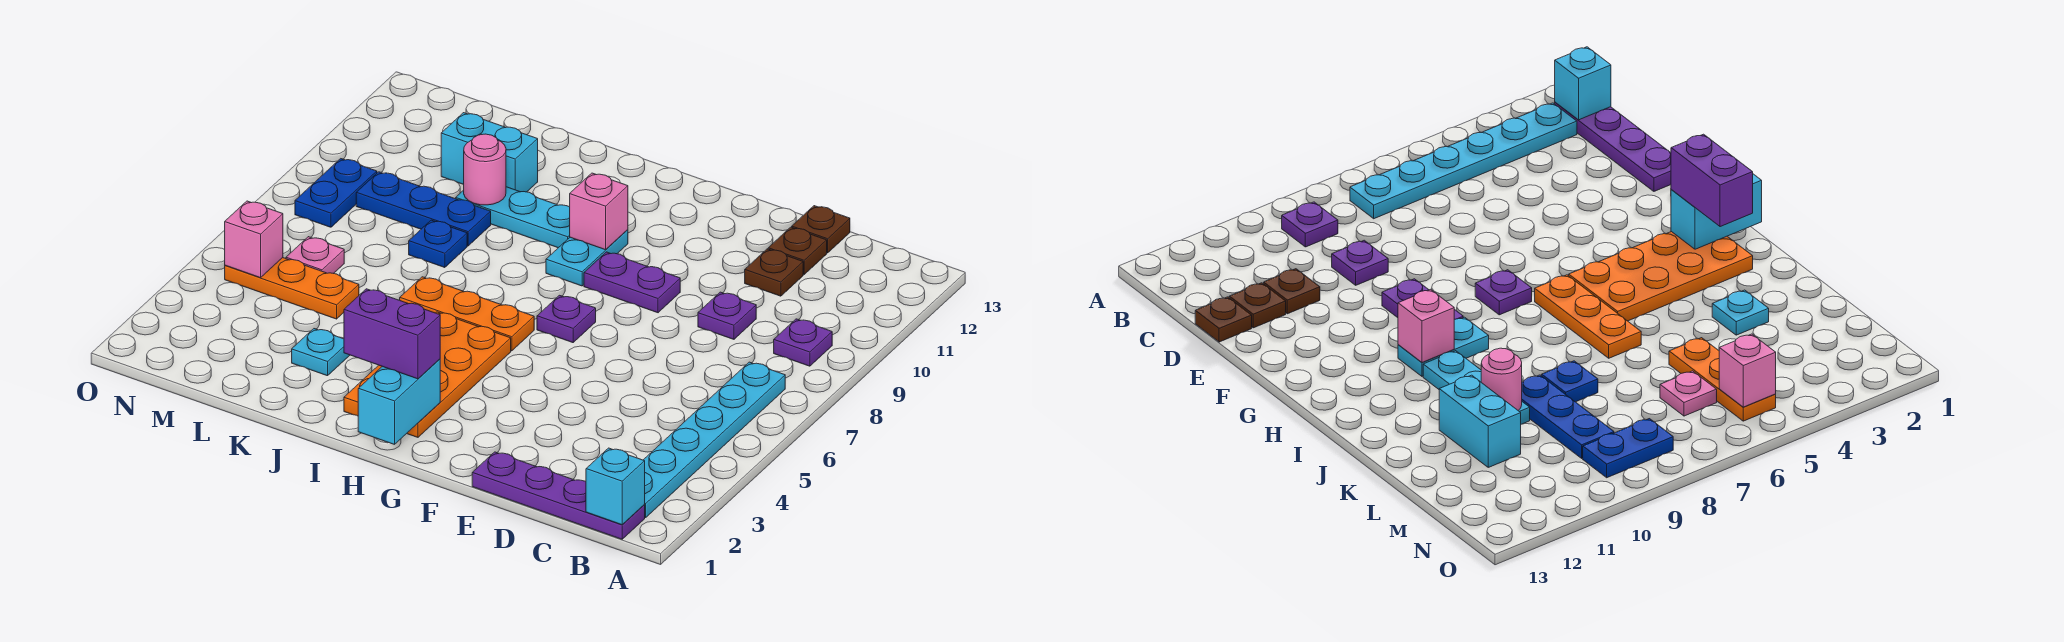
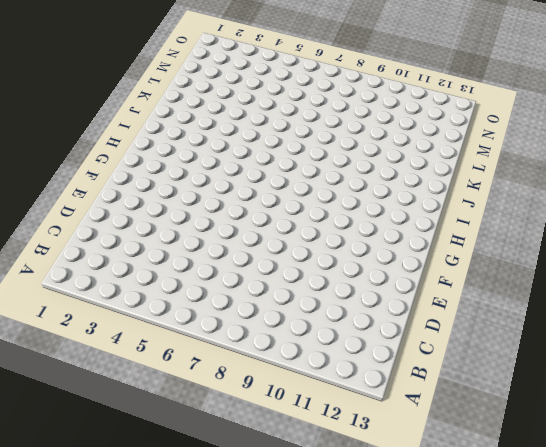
none -> purple plate B1:E1 level 1
none -> cyan plate B2:B7 level 1
none -> purple plate B9 level 1

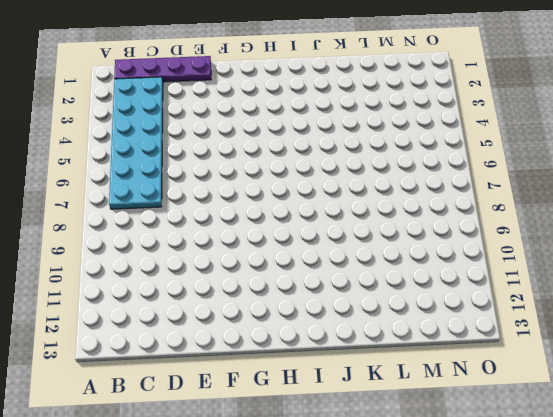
cyan plate B2:C7 level 1 -> cyan plate B2:B7 level 1
none -> purple plate B9 level 1
none -> purple plate D9 level 1
none -> brown plate D11 level 1

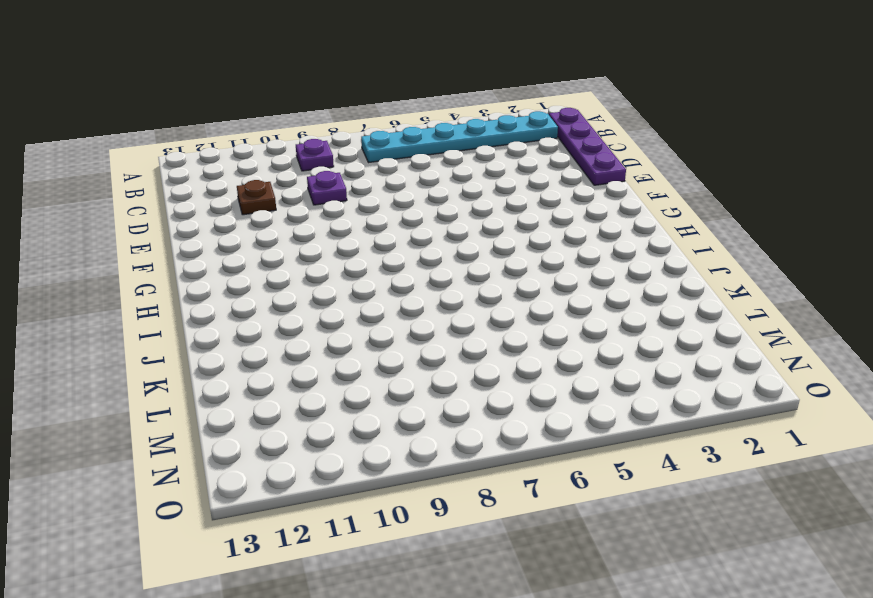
none -> brown plate D12 level 1
none -> brown plate D13 level 1
none -> purple plate F9:G9 level 1

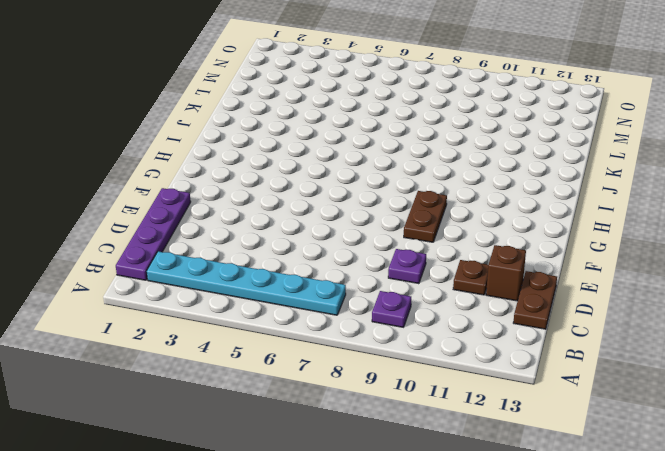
brown plate C13:D13 level 1 -> brown plate D13 level 1
brown brick D12 level 1 -> brown plate D12 level 1
brown plate F9:G9 level 1 -> purple plate F9:G9 level 1
none -> purple plate G7 level 1
none -> orange plate H2:I5 level 1
none -> orange plate H6:J6 level 1

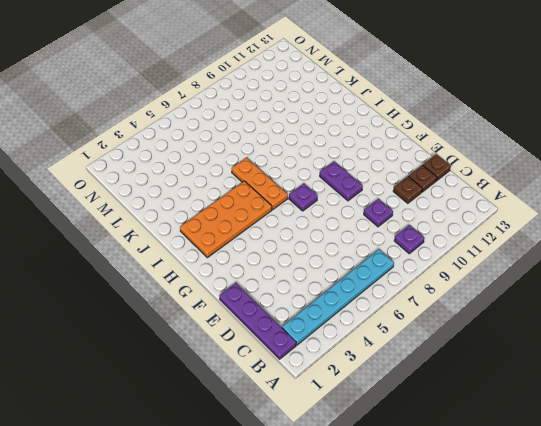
none -> cyan plate H9:H10 level 1
none -> cyan plate I10:K10 level 1
none -> cyan plate K3 level 1

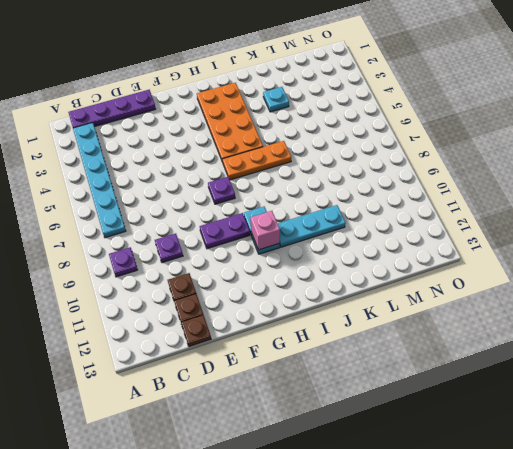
none -> blue plate K8 level 1
none -> blue plate K9:M9 level 1
none -> cyan brick K11:L11 level 1

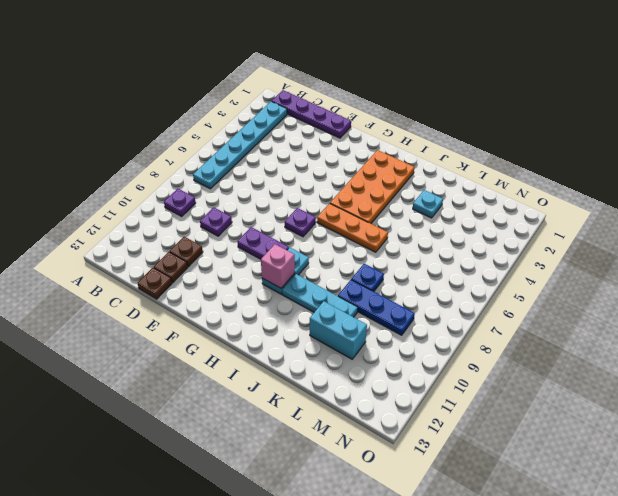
none -> orange plate L5:N5 level 1
none -> pink plate M6 level 1
none -> blue plate N8:N9 level 1

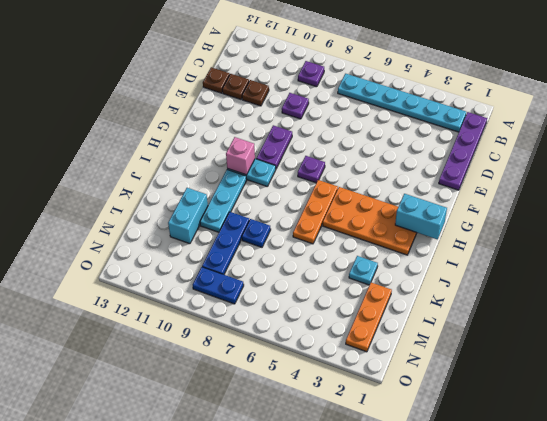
orange plate L2:N2 level 1 -> orange plate L5:N5 level 1
none -> pink plate M6 level 1
none -> cyan brick B1 level 2
none -> pink round brick K10 level 2

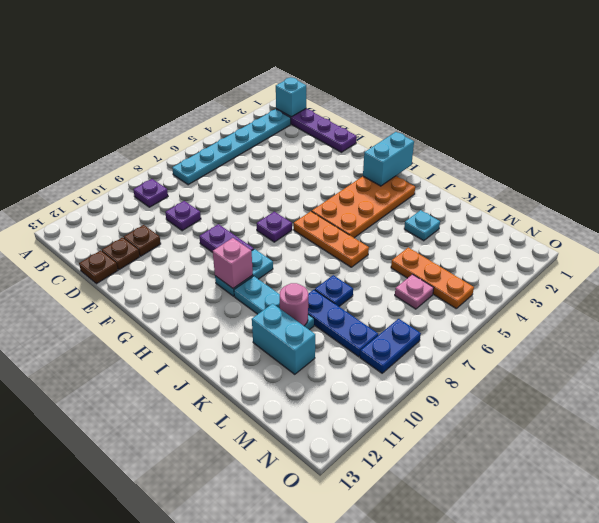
none -> pink brick N5 level 2
none -> purple brick H2:I2 level 3

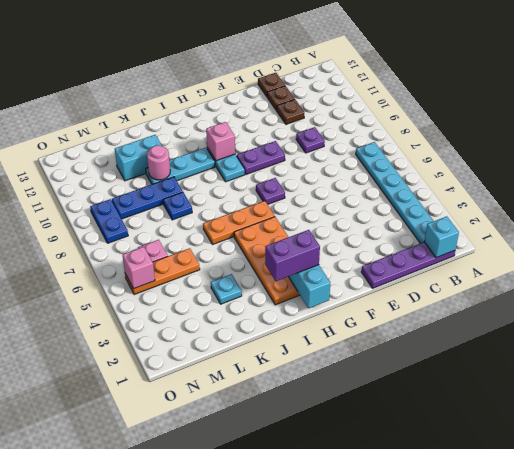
none -> purple plate B9 level 1

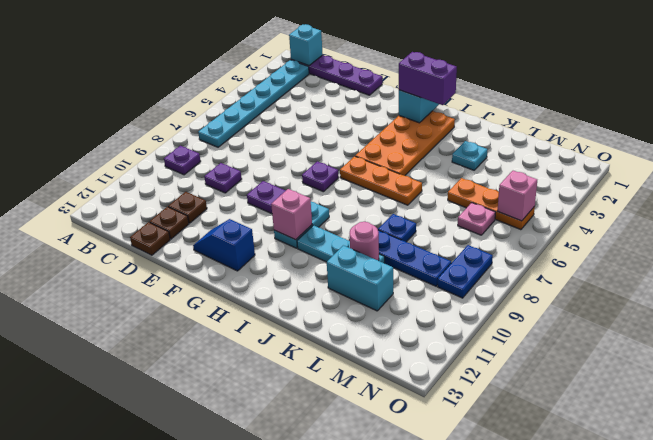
blue slope F12:G12 level 1 top G -> none

